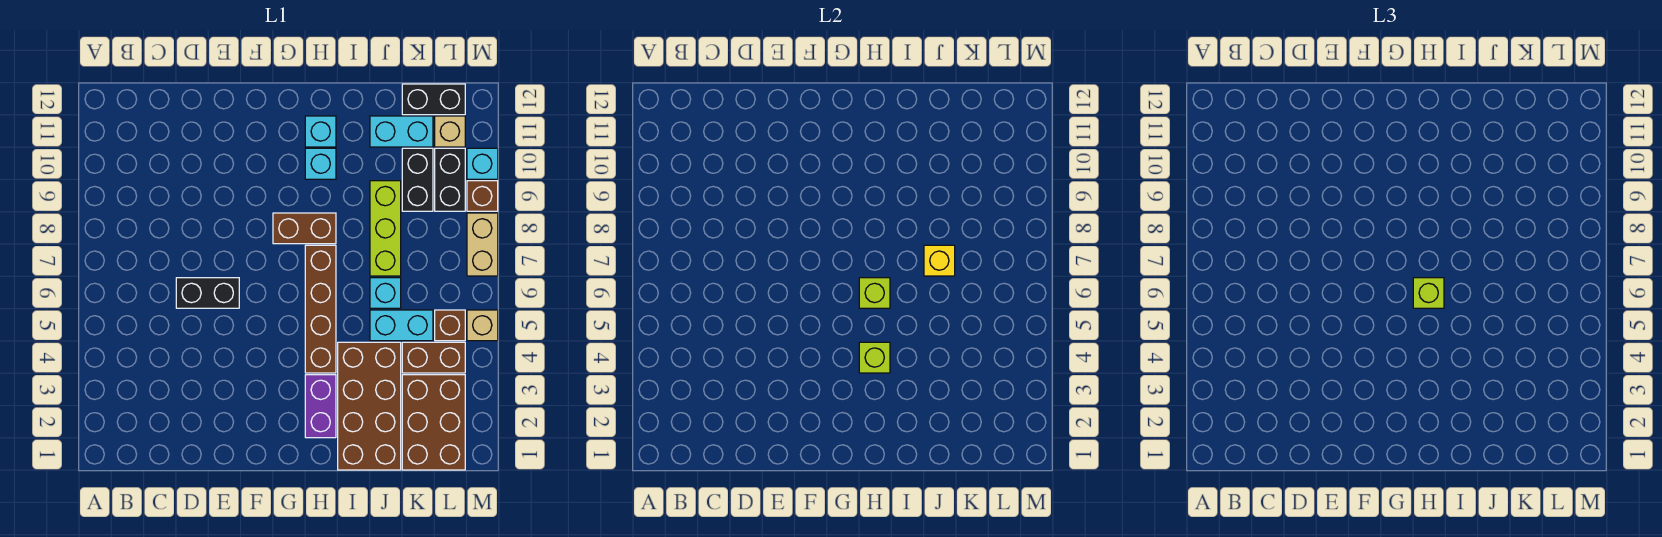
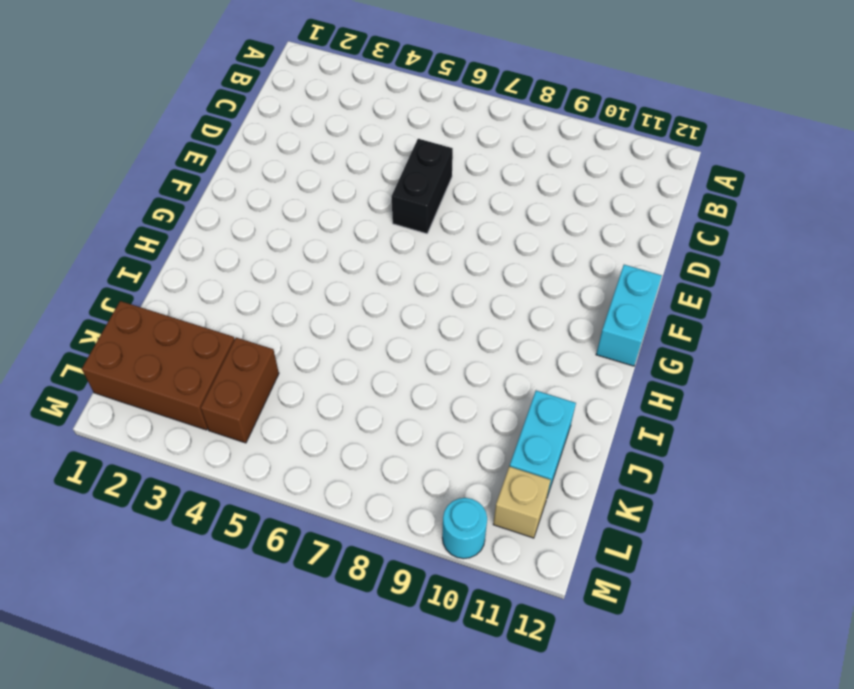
cyan brick F12:G12 level 1 -> cyan brick J5:K5 level 1
cyan round brick M10 level 1 -> cyan brick M10 level 1
none -> brown brick G8:H8 level 1
none -> purple brick H2:H3 level 1
none -> brown brick H4:H7 level 1

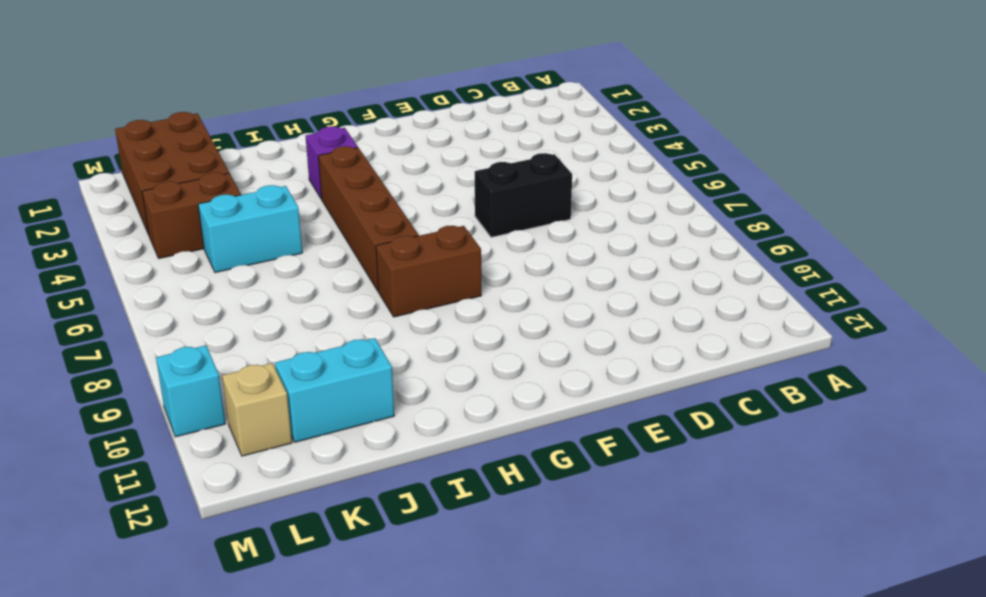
purple brick H3 level 1 -> purple brick H2:H3 level 1
none -> cyan brick H10 level 1
none -> cyan brick H11 level 1
none -> brown brick I1:J4 level 1

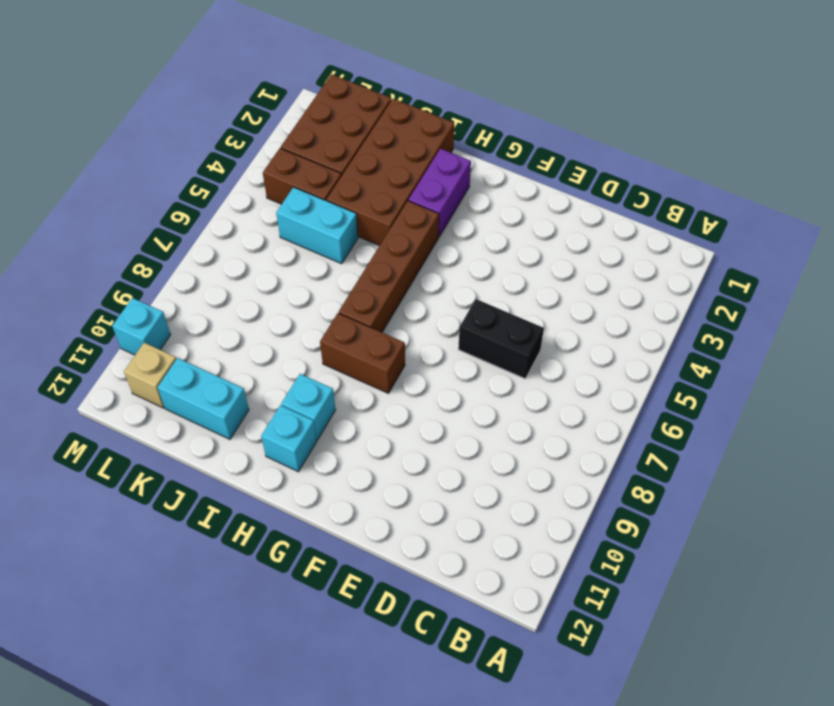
none -> cyan brick J6 level 1
none -> lime brick J7:J9 level 1
none -> black brick K9:K10 level 1

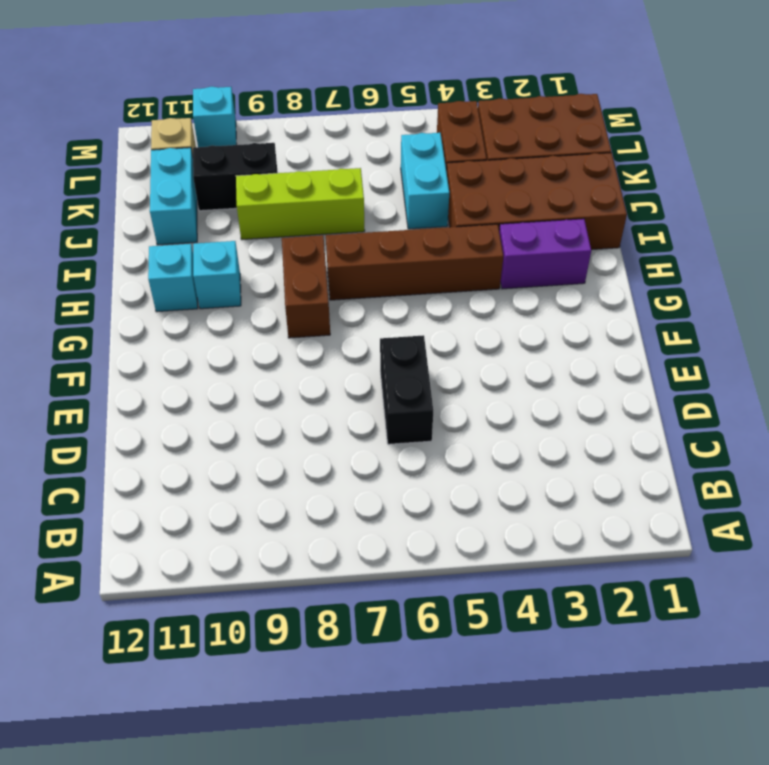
none -> cyan brick J6 level 1
none -> black brick K12:L12 level 1
none -> brown brick L5 level 1

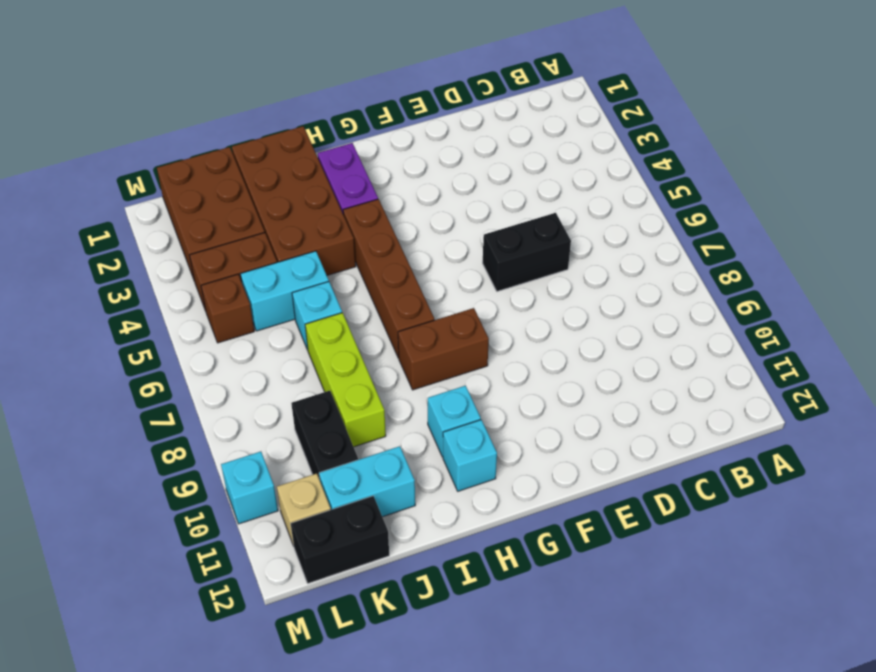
none -> black brick L9:L10 level 1
none -> tan brick M5 level 1
none -> tan brick M7:M8 level 1

